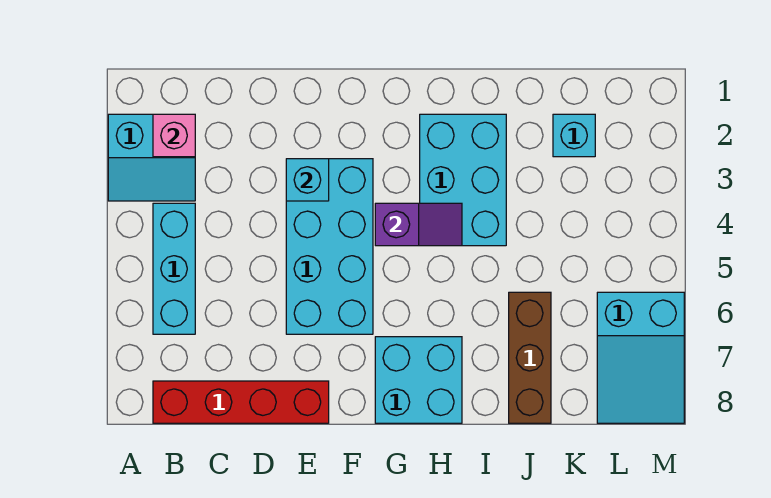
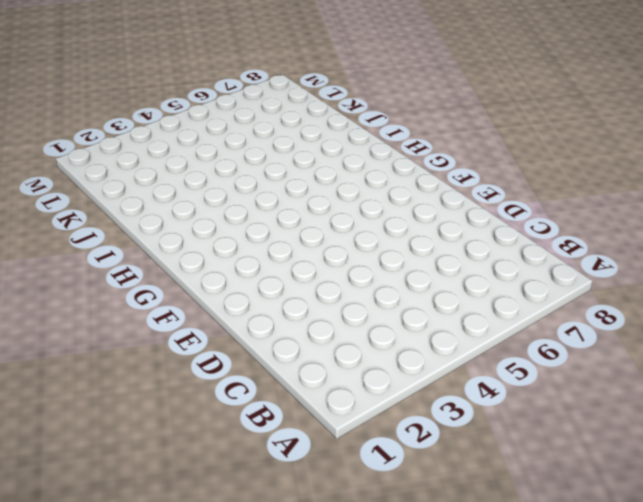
none -> cyan slope A2:B3 level 1 top 2
none -> cyan brick B4:B6 level 1
none -> red brick B8:E8 level 1

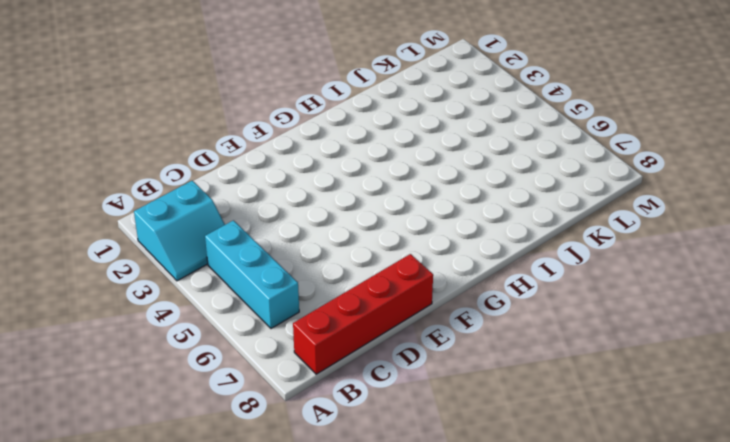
none -> cyan brick E3:F6 level 1
none -> cyan brick G7:H8 level 1
none -> cyan brick H2:I4 level 1

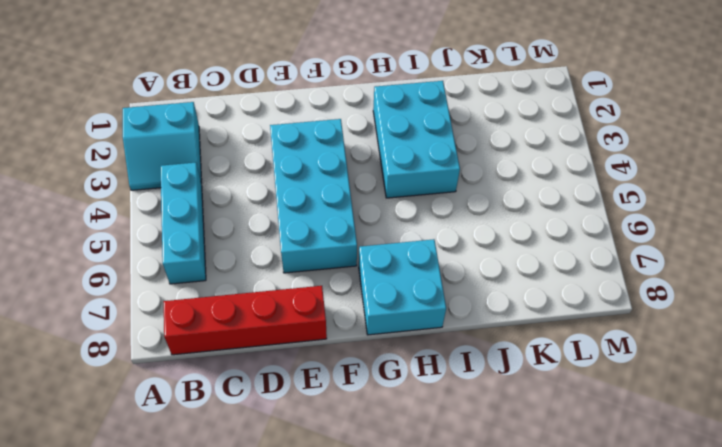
none -> brown brick J6:J8 level 1
none -> cyan brick K2 level 1
none -> cyan slope L6:M8 level 1 top 6

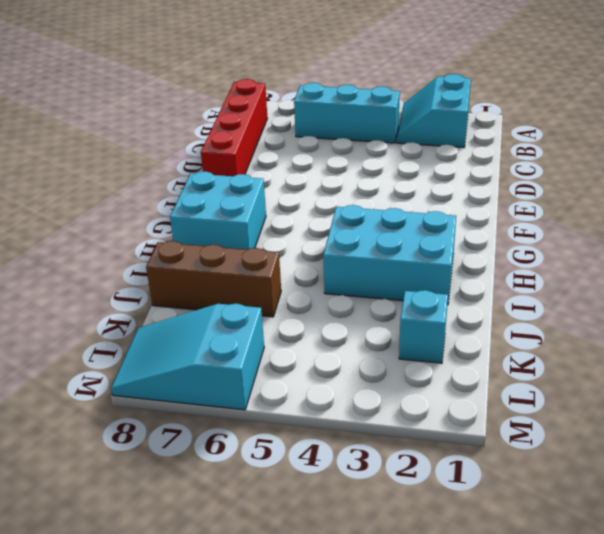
none -> cyan brick E3:F6 level 1
none -> pink brick B2 level 2
none -> cyan brick E3 level 2

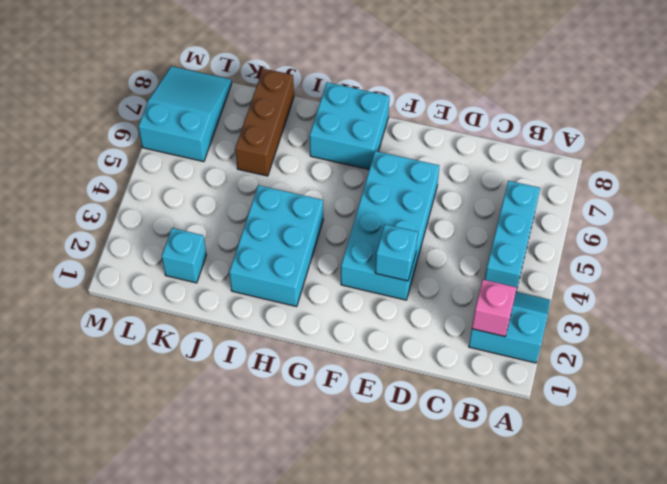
none -> red brick B8:E8 level 1
none -> purple slope G4:H4 level 2 top G

